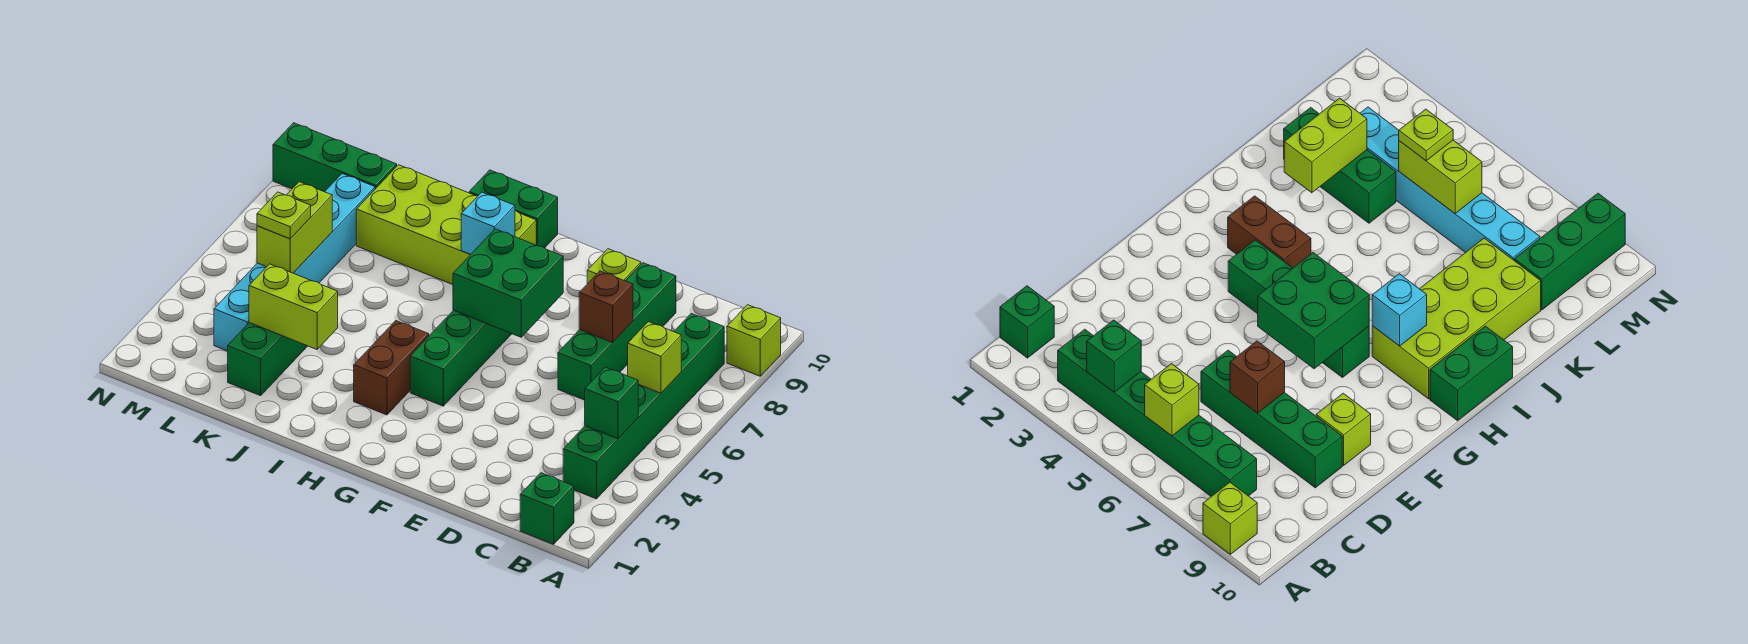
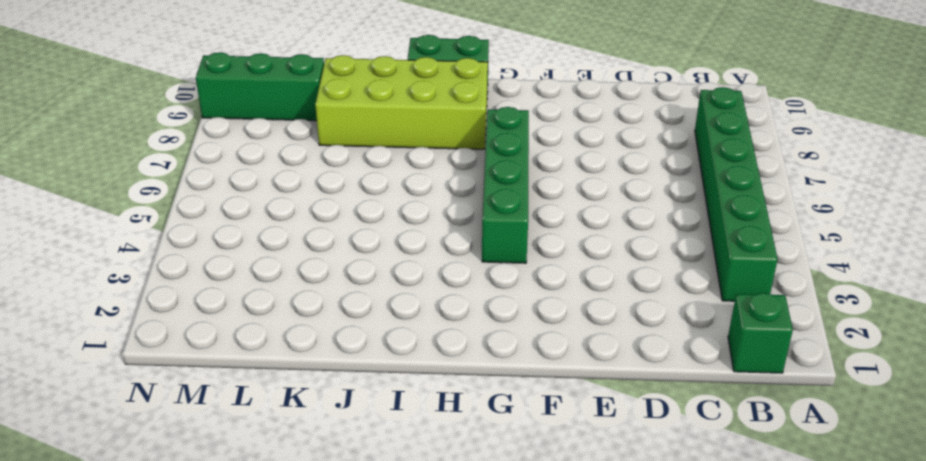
none -> lime brick A9 level 1
none -> green brick D6:D9 level 1
none -> lime brick E9 level 1

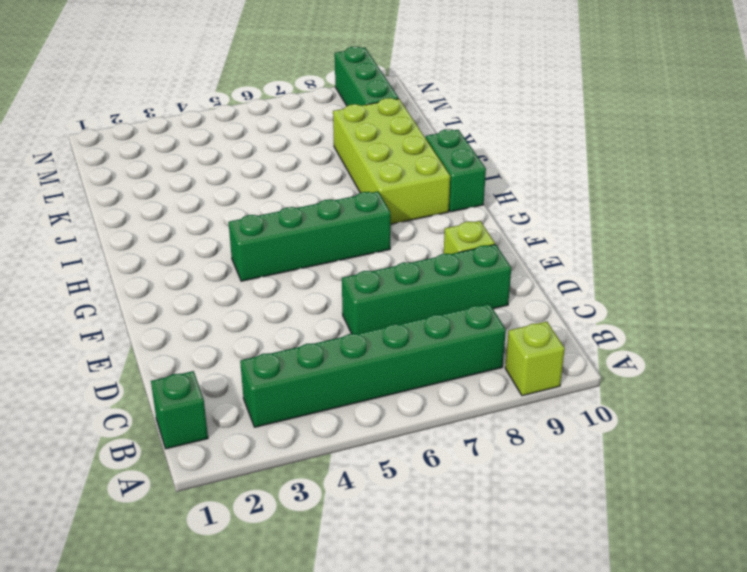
none -> brown brick H3:H4 level 1
none -> green brick K2:K4 level 1
none -> cyan brick L3:L8 level 1

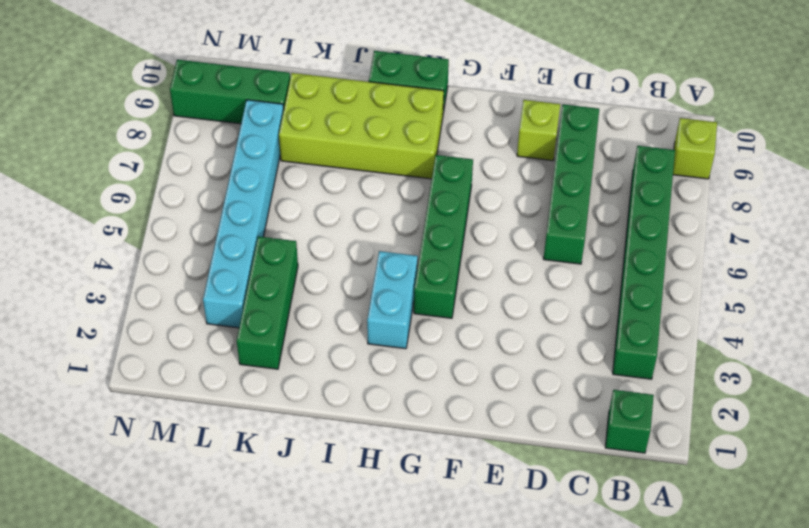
cyan brick H3:H4 level 1 -> brown brick H3:H4 level 1
none -> green brick B4 level 2
none -> lime brick B6 level 2
none -> brown brick D7 level 2

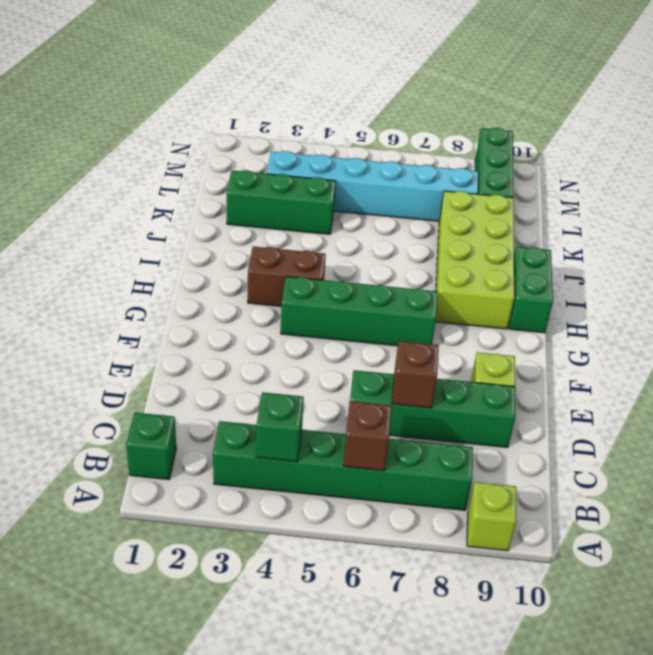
brown brick B6 level 2 -> lime brick B6 level 2
none -> green brick F6:G7 level 2
none -> cyan brick H8 level 2
none -> lime brick J3:K3 level 2

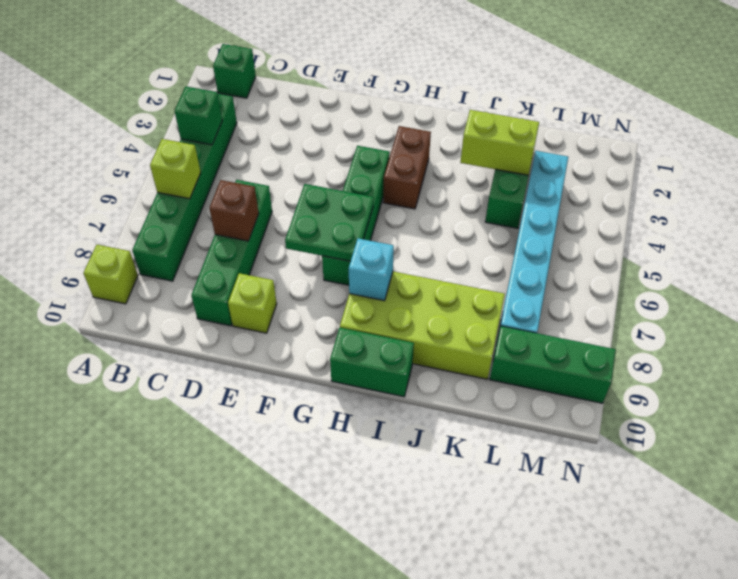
green plate F6:G7 level 2 -> green brick F6:G7 level 2
none -> lime brick L5:L6 level 2
none -> lime plate L5 level 3

